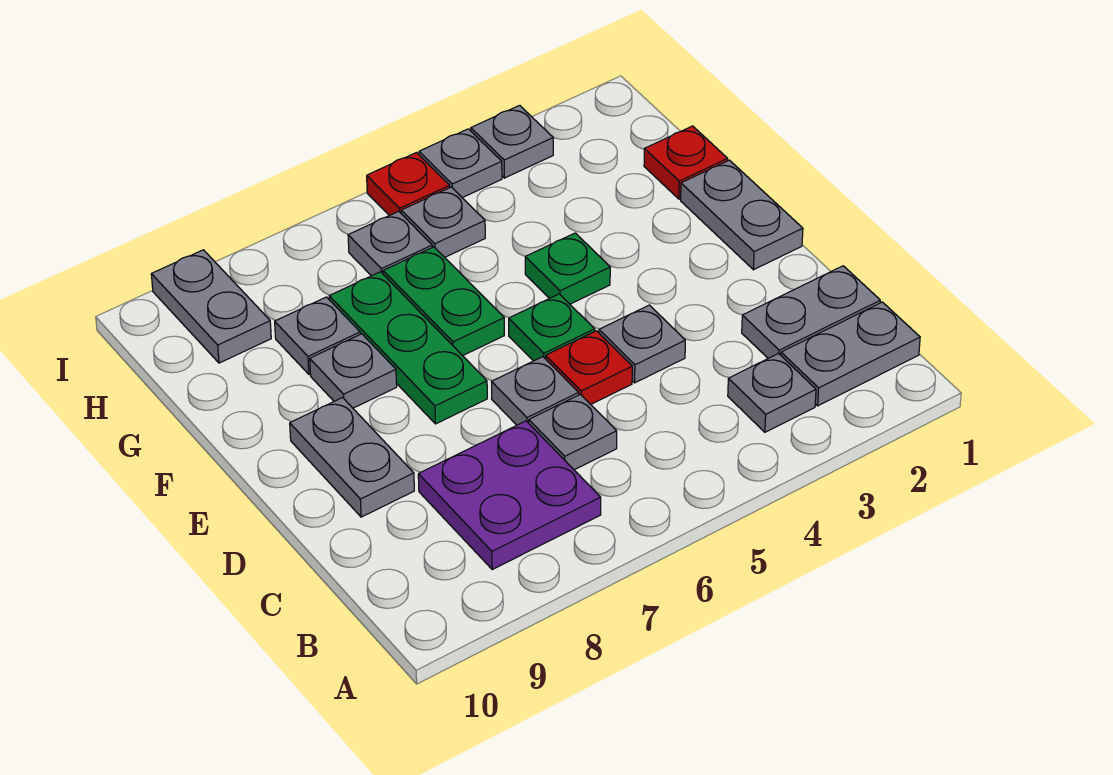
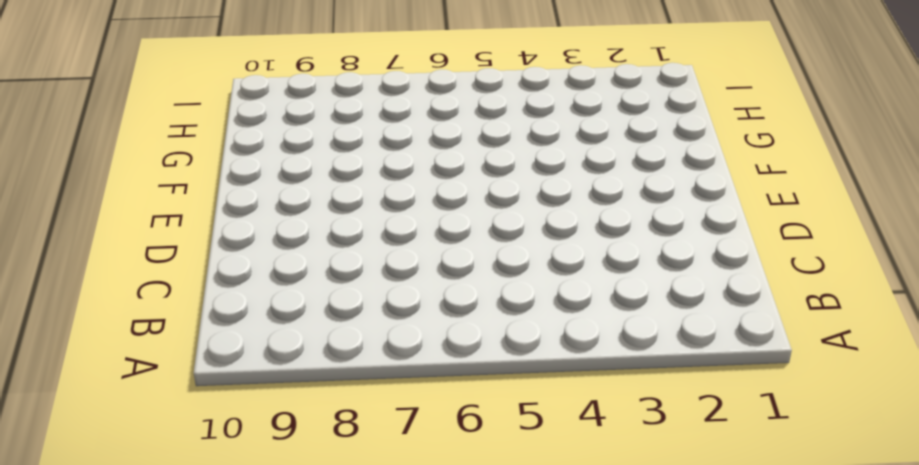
none -> grey plate B1:B2 level 1
none -> grey plate B3 level 1
none -> purple plate B7:C8 level 1

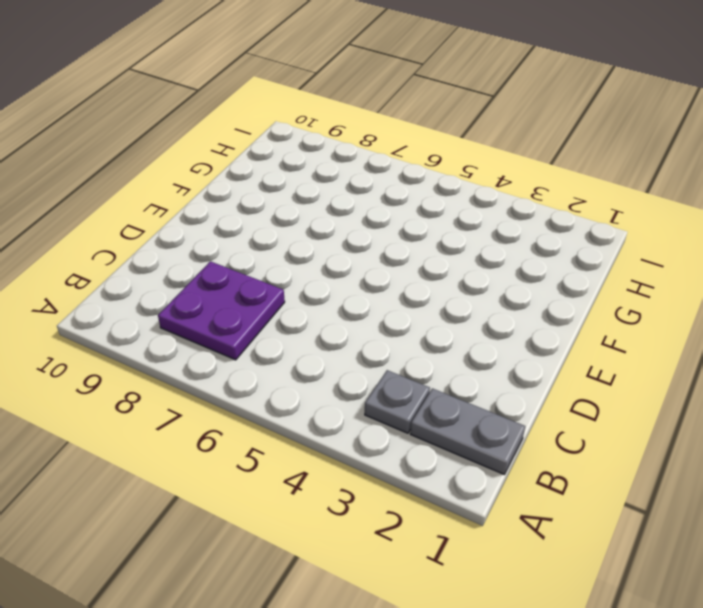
none -> grey plate C1:C2 level 1
none -> grey plate C6 level 1
none -> grey plate D4 level 1

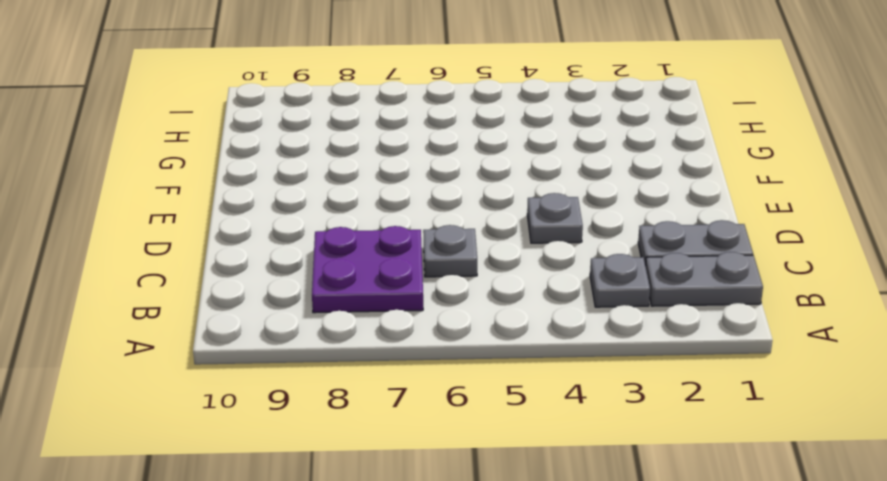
none -> red plate D5 level 1
none -> grey plate D6 level 1
none -> grey plate D9:E9 level 1

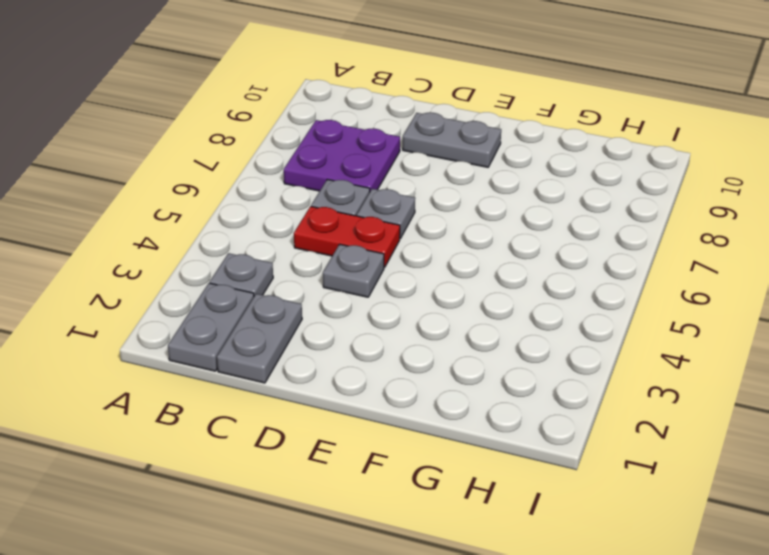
red plate C5:D5 level 1 -> red plate D5 level 1
none -> grey plate E1:F1 level 1
none -> green plate E5 level 1
none -> green plate E7:G7 level 1

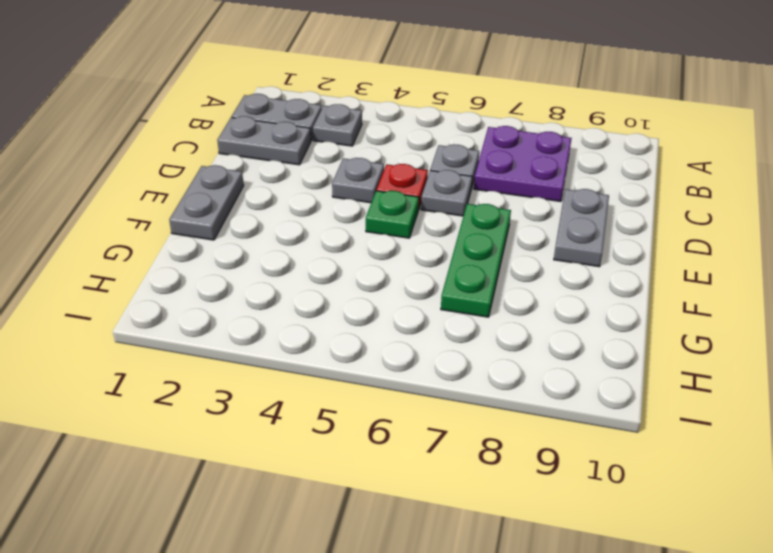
none -> green plate F4 level 1
none -> green plate F6:G6 level 1
none -> grey plate F8 level 1

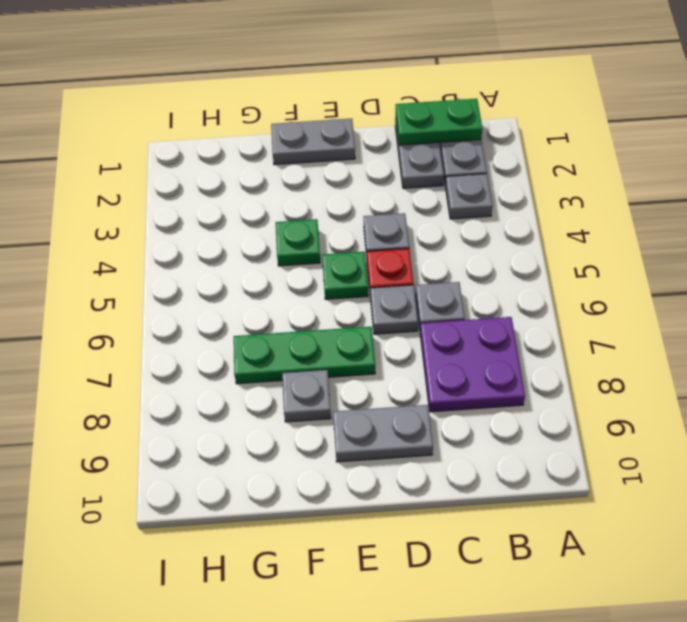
green plate B1:C1 level 2 -> green plate F6:G6 level 1
none -> red plate G1 level 1
none -> grey plate G8 level 1
none -> grey plate H5 level 1

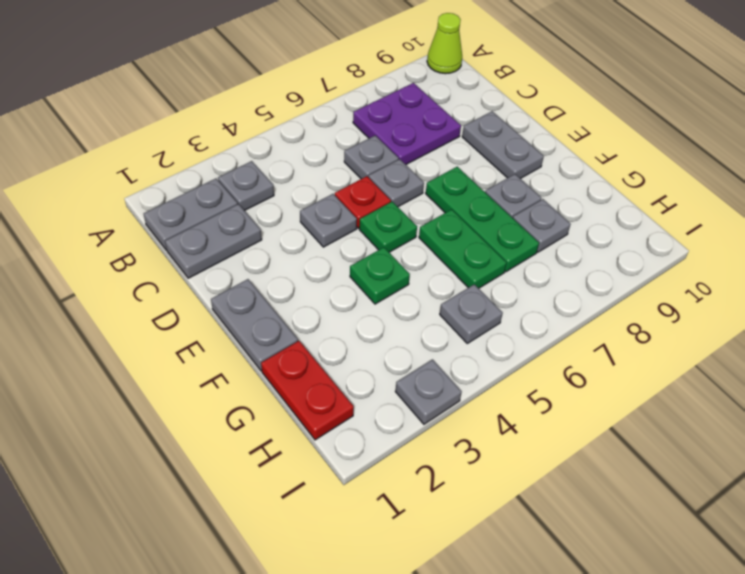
lime cone A10 level 1 -> none
red plate G1:H1 level 1 -> red plate G1 level 1
none -> grey plate H6 level 1
none -> grey plate H9:I9 level 1
none -> grey plate I4 level 1

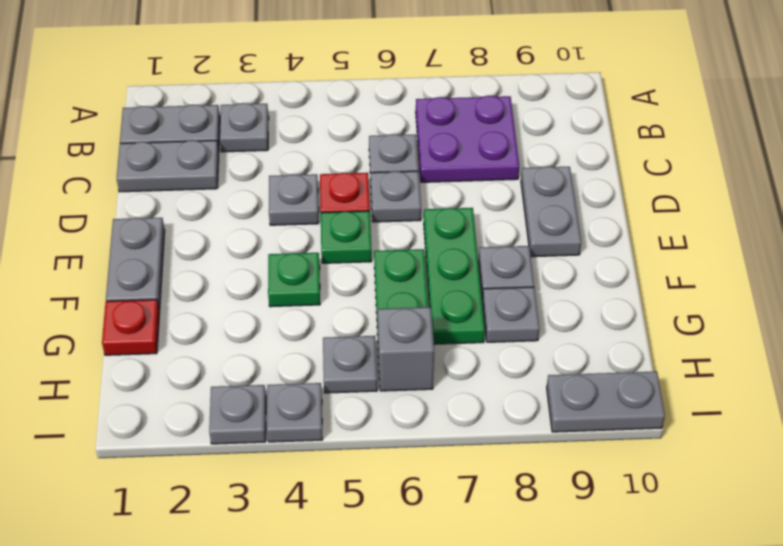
grey brick H6 level 1 -> grey plate H6 level 1
grey plate I9:I10 level 1 -> grey plate H9:I9 level 1
none -> red plate I5 level 1

